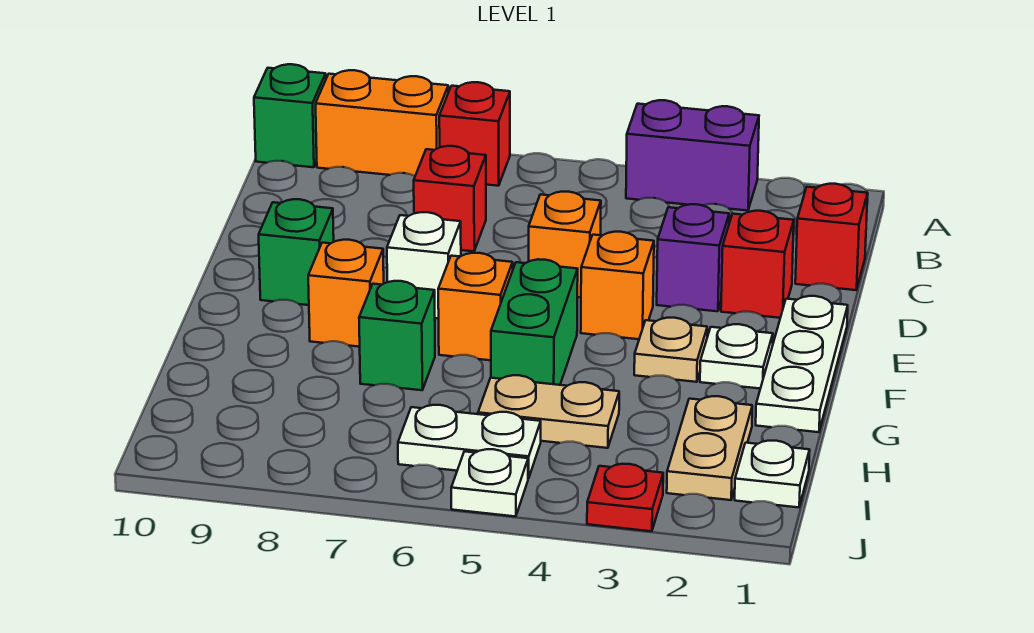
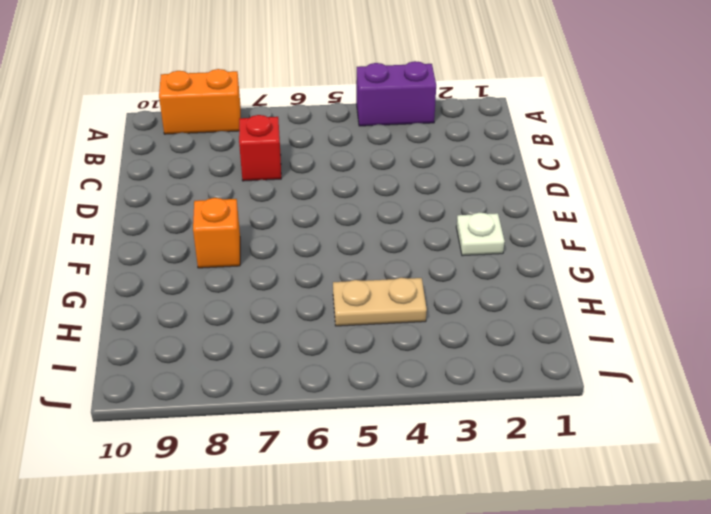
none -> red brick A7 level 1
none -> green brick A10 level 1
none -> red brick C1 level 1

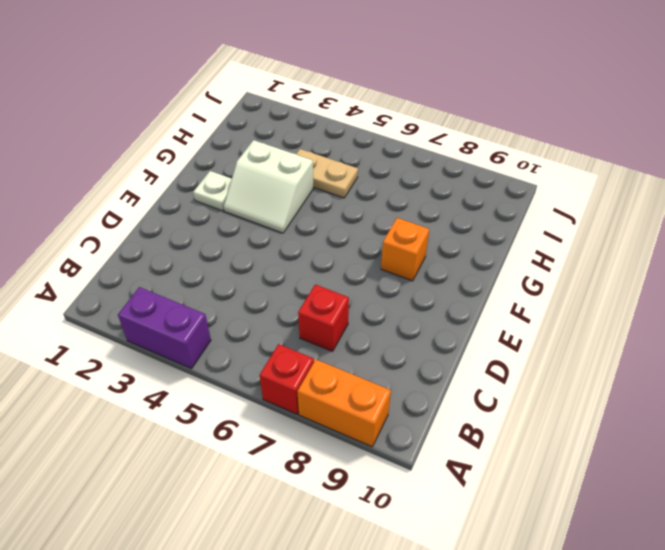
white slope F3:G4 level 1 top G -> tan plate F3 level 1
none -> green brick A10 level 1
none -> red brick C1 level 1
none -> red brick D2 level 1

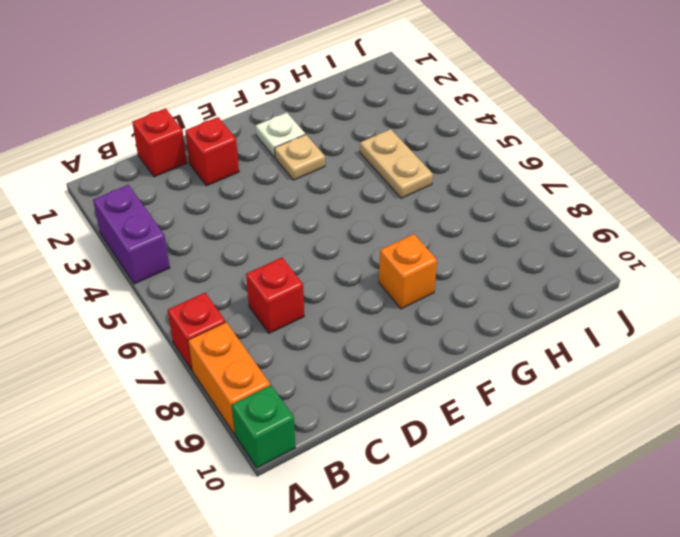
none -> purple brick D3 level 1
none -> orange brick D5 level 1
none -> white plate E1:G1 level 1

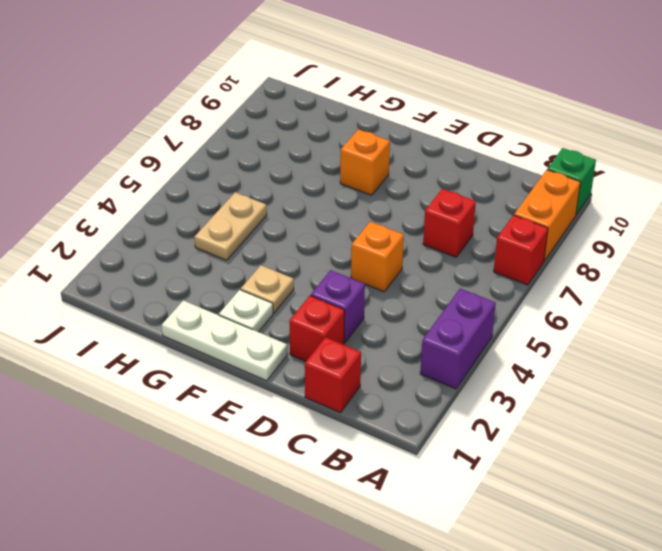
none -> orange brick E4 level 1
none -> white brick E7 level 1
none -> green brick E9 level 1

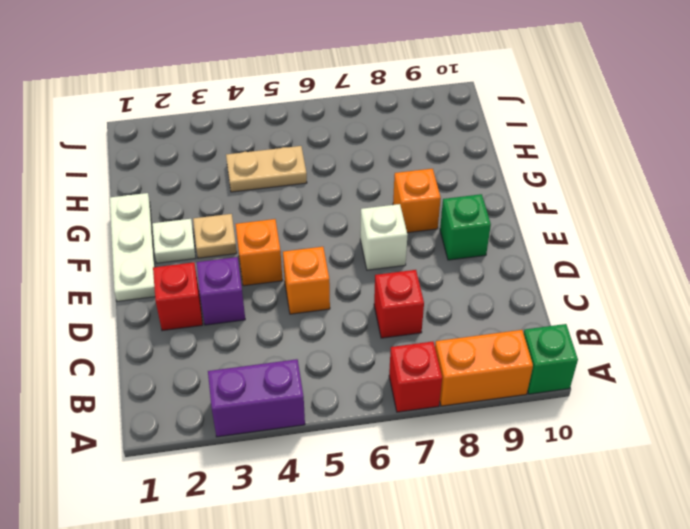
none -> red brick C1 level 1
none -> green brick F5:G5 level 1
none -> orange brick F6 level 1

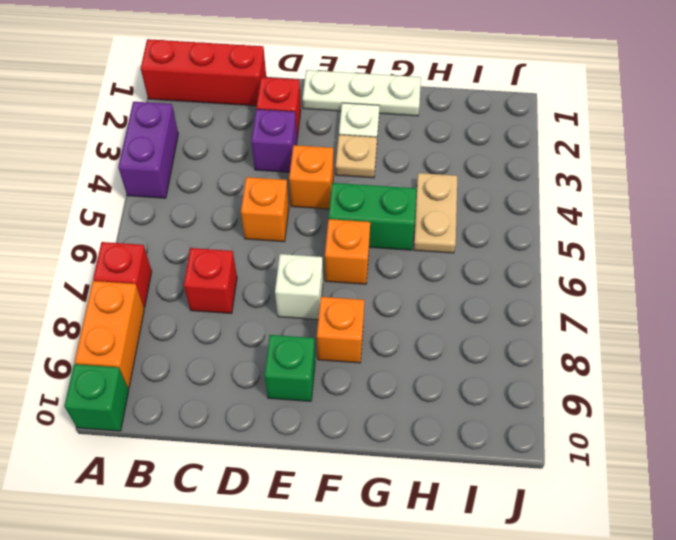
red brick A1:C1 level 1 -> red brick C1 level 1
none -> green brick G7 level 1
none -> tan plate H2:I2 level 1
none -> white plate I1 level 1

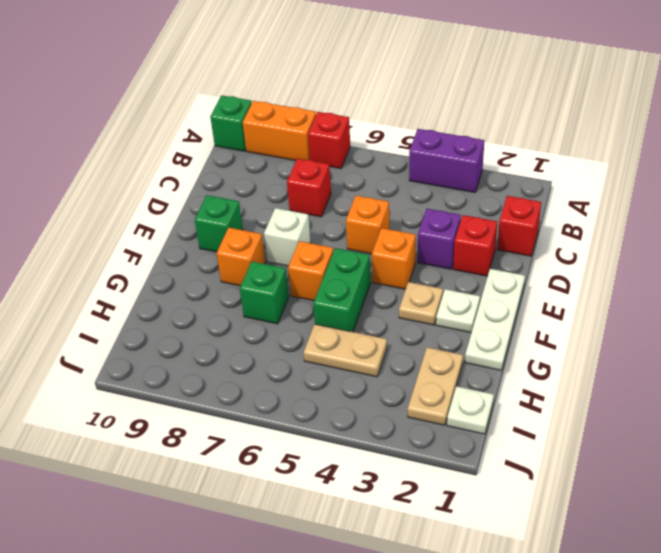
none -> white plate I5:I6 level 1
none -> red plate J3 level 1
none -> white plate J5 level 1

